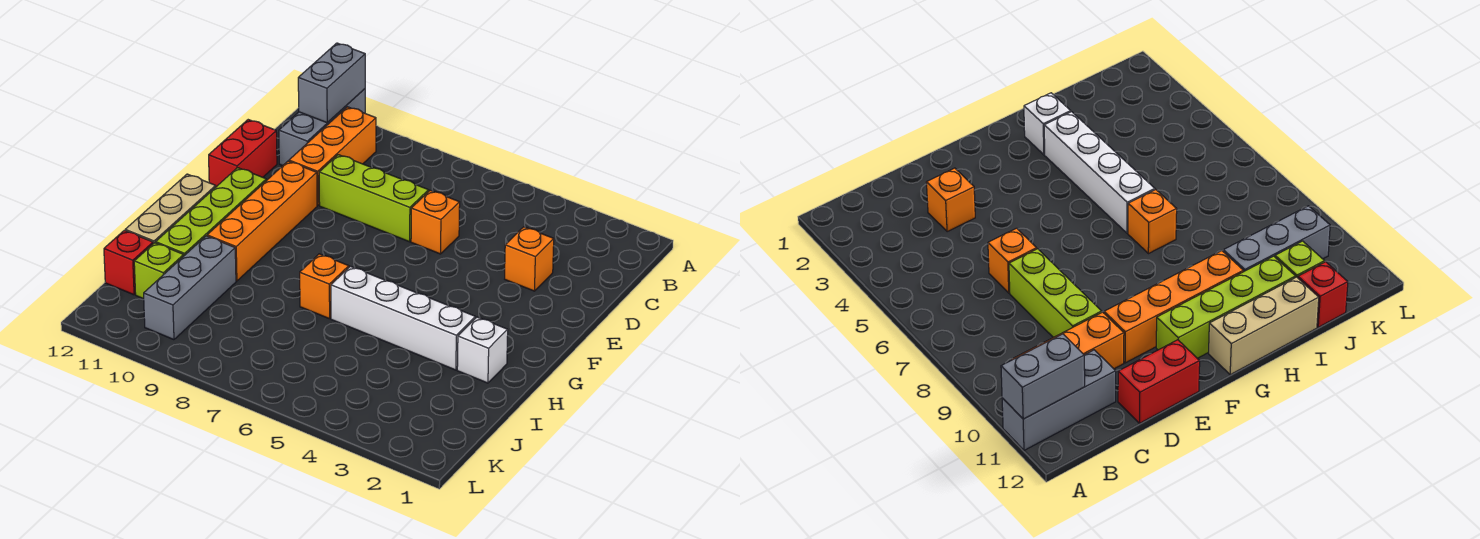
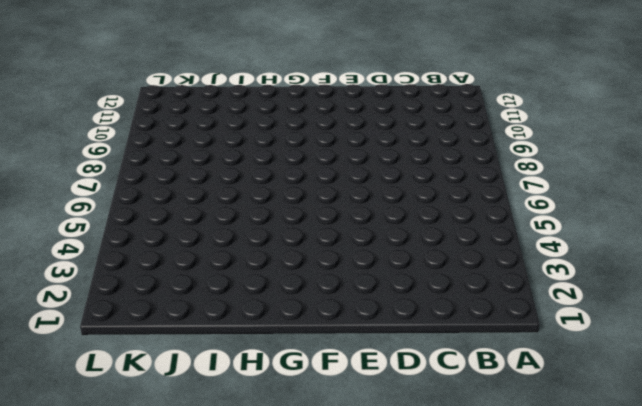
none -> grey brick A11:C11 level 1
none -> orange brick B10:D10 level 1
none -> orange brick D3 level 1

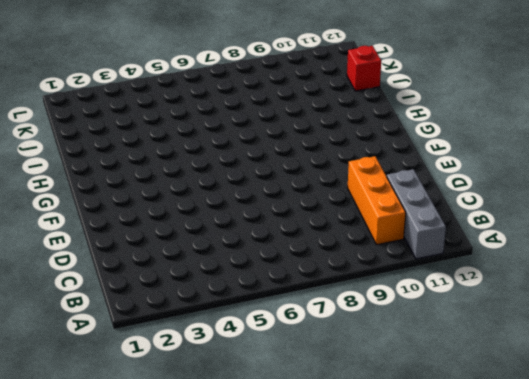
none -> orange brick D3 level 1
none -> orange brick D6 level 1
none -> lime brick D7:D9 level 1

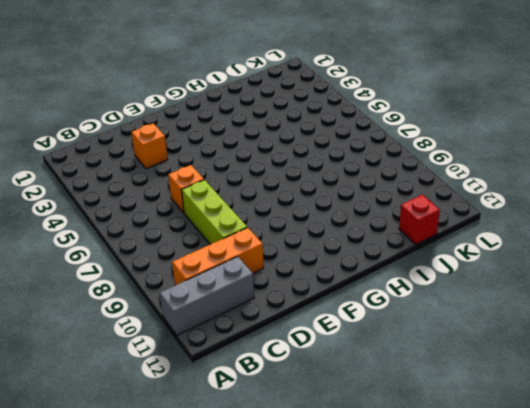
none -> red brick D12:E12 level 1
none -> orange brick E10:H10 level 1
none -> lime brick F11:I11 level 1

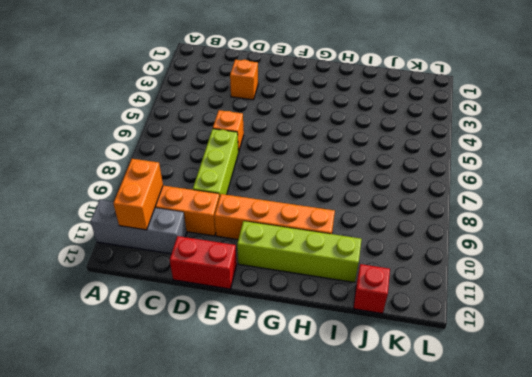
orange brick B10:B11 level 2 -> grey brick A11:B11 level 2
none -> tan brick G12:I12 level 1
none -> white brick H2 level 1
none -> white brick H3:H6 level 1

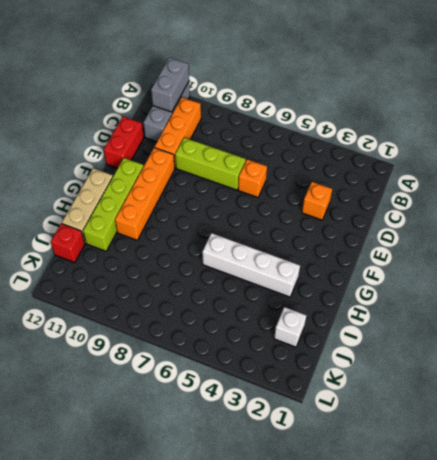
white brick J2 level 1 -> white brick H2 level 1
none -> orange brick H7 level 1
none -> grey brick I10:K10 level 1
none -> lime brick J11 level 1

